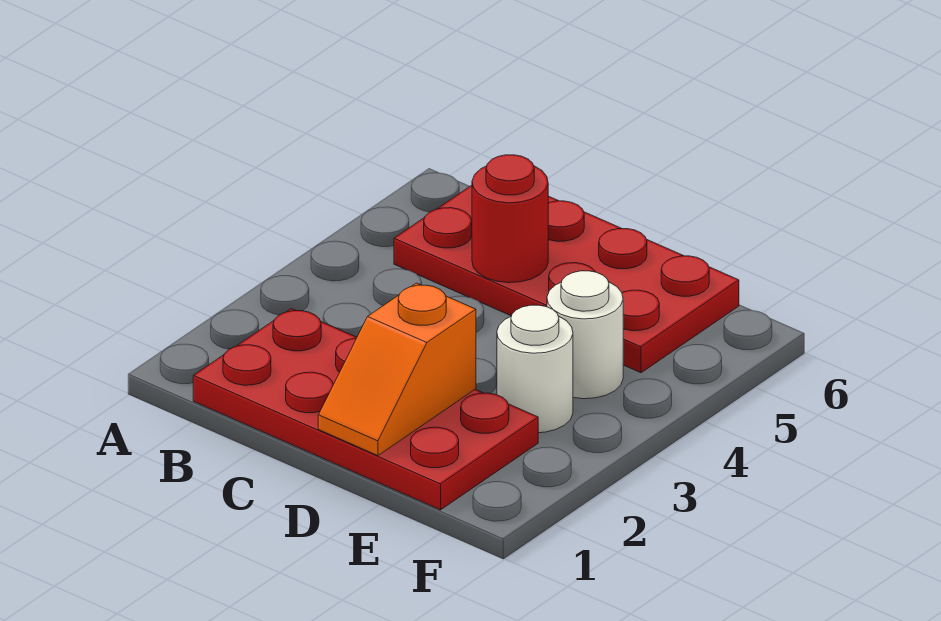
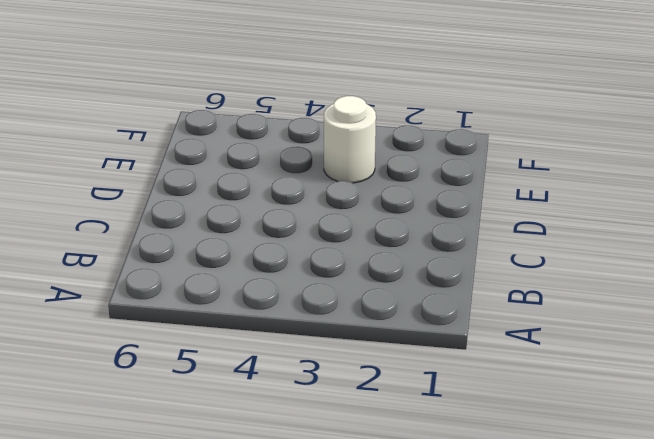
none -> red plate B1:E2 level 1
none -> red plate B5:E6 level 1

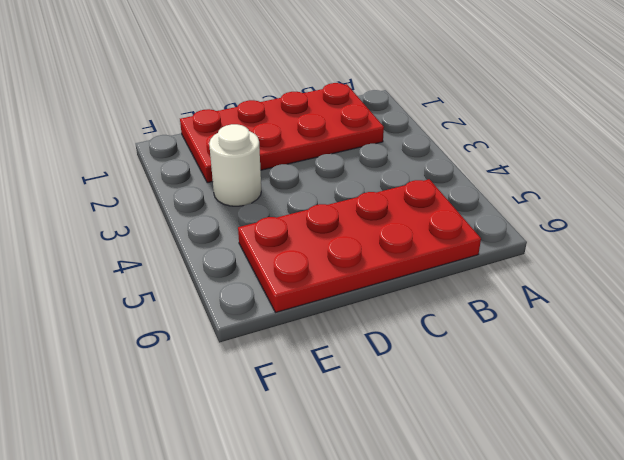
none -> white round brick E4 level 1
none -> red round brick C5 level 2

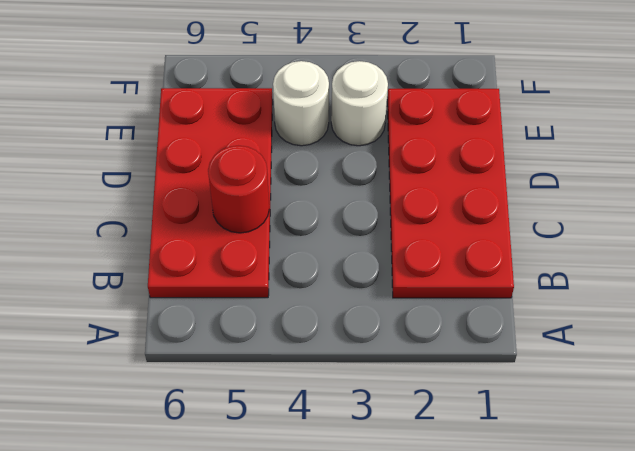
none -> orange slope D1:D2 level 2 top 2

